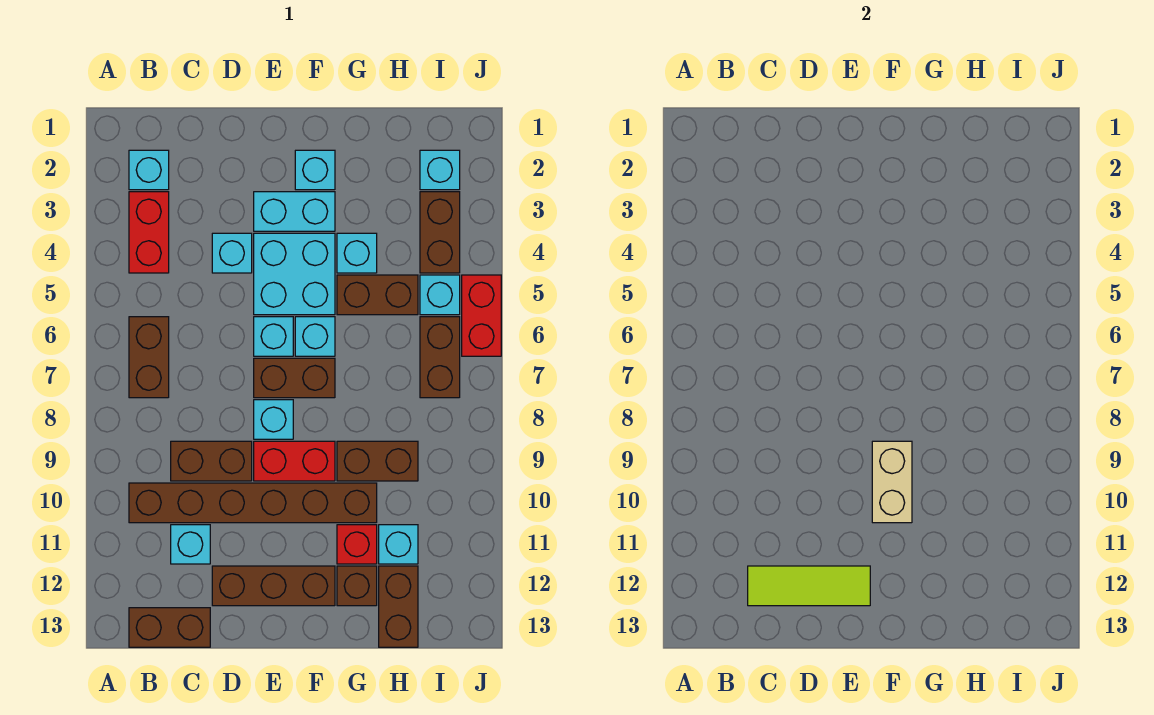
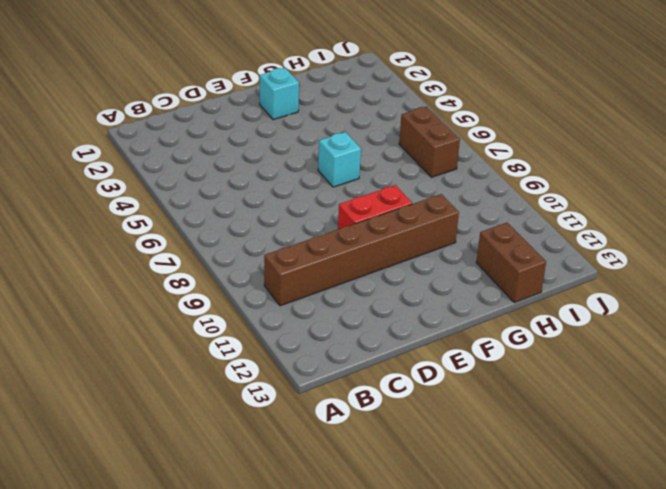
none -> cyan brick B2 level 1
none -> red brick B3:B4 level 1
none -> brown brick B6:B7 level 1
none -> brown brick B13:C13 level 1

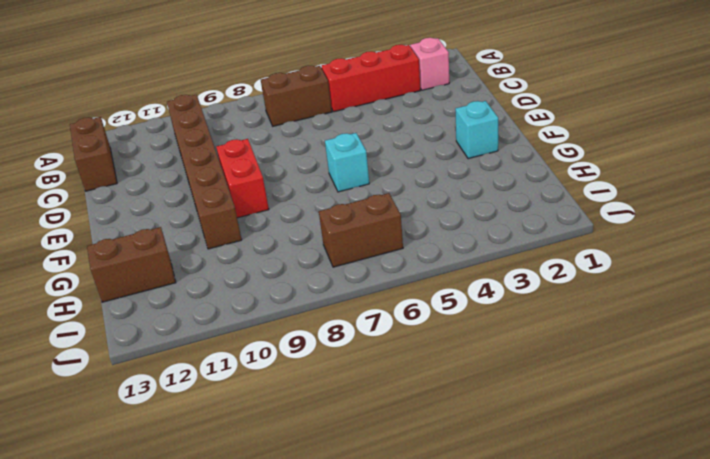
pink brick B2 level 1 -> cyan brick B2 level 1
red brick B3:B5 level 1 -> red brick B3:B4 level 1
none -> brown brick C9:D9 level 1
none -> cyan brick C11 level 1
none -> cyan brick D4 level 1
none -> brown brick D12:F12 level 1

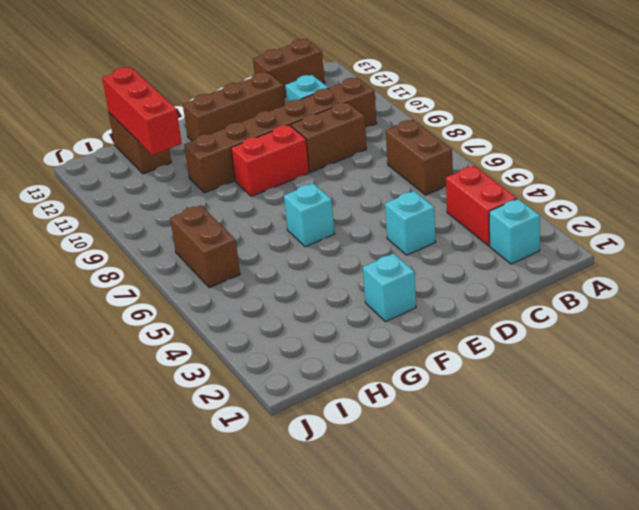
red brick H11:H13 level 2 -> none
none -> cyan brick E3:F3 level 1
none -> cyan brick E4:F5 level 1
none -> cyan brick E6 level 1
none -> brown brick E7:F7 level 1

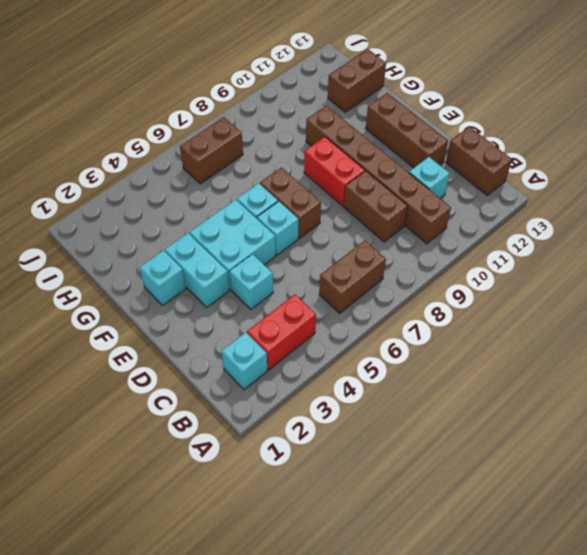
none -> cyan brick E8 level 1
none -> cyan brick G4 level 1
none -> brown brick G5:H5 level 1
none -> brown brick G9:H9 level 1

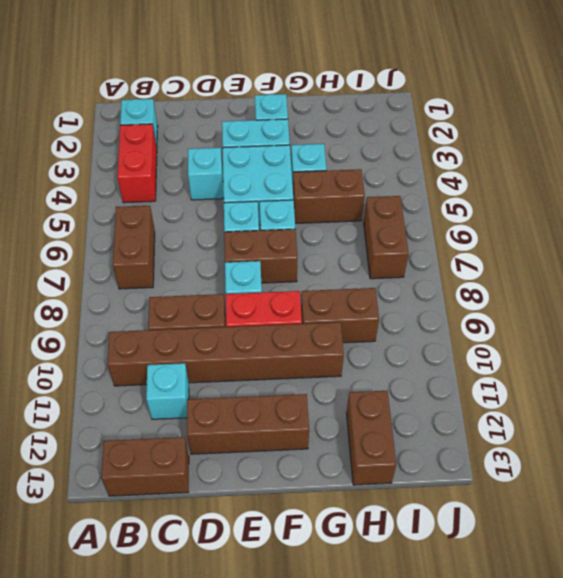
none -> red brick G11 level 1
none -> brown brick G12 level 1
none -> cyan brick H11 level 1
none -> cyan brick I2 level 1

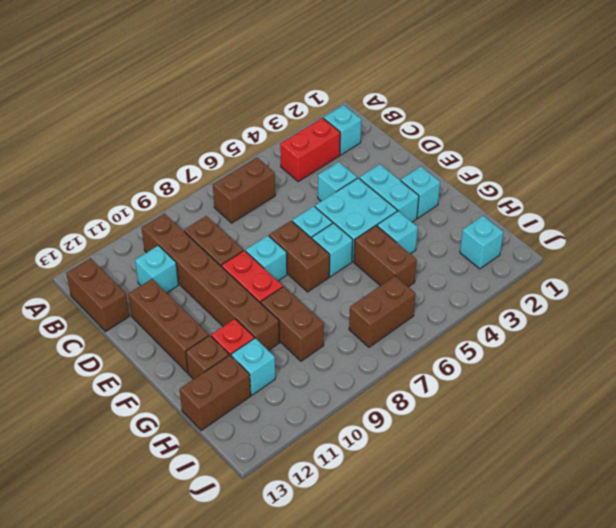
none -> brown brick I3:I4 level 1
none -> cyan brick I5 level 1
none -> red brick J5:J6 level 1
none -> lime tile C12:E12 level 2

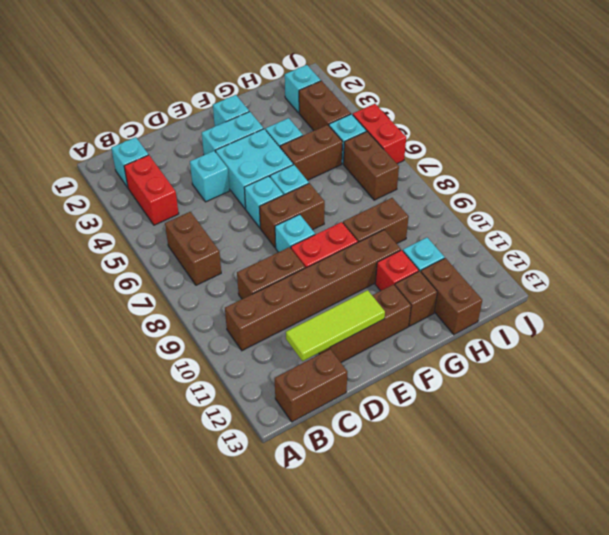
none -> cyan brick C11 level 1
none -> tan brick F9:F10 level 2

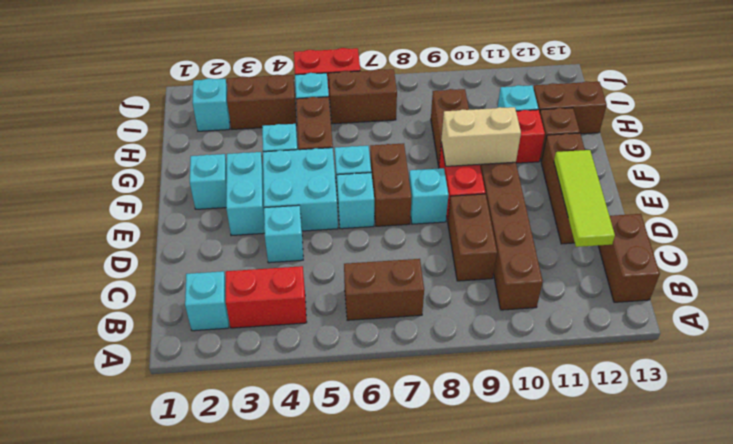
none -> cyan brick C11 level 1

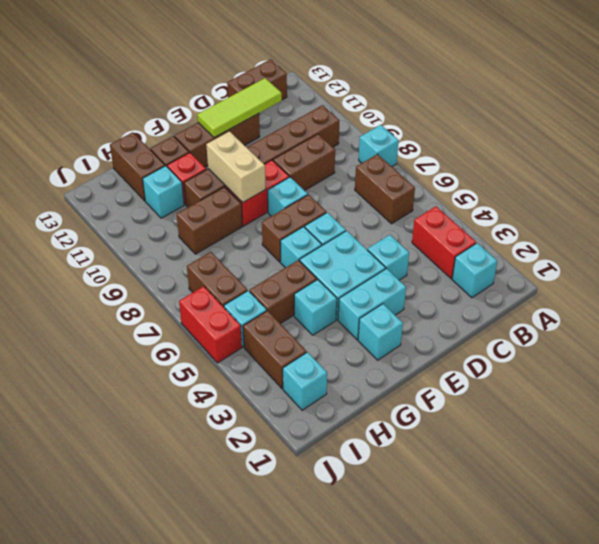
cyan brick A8 level 1 -> cyan brick C11 level 1

